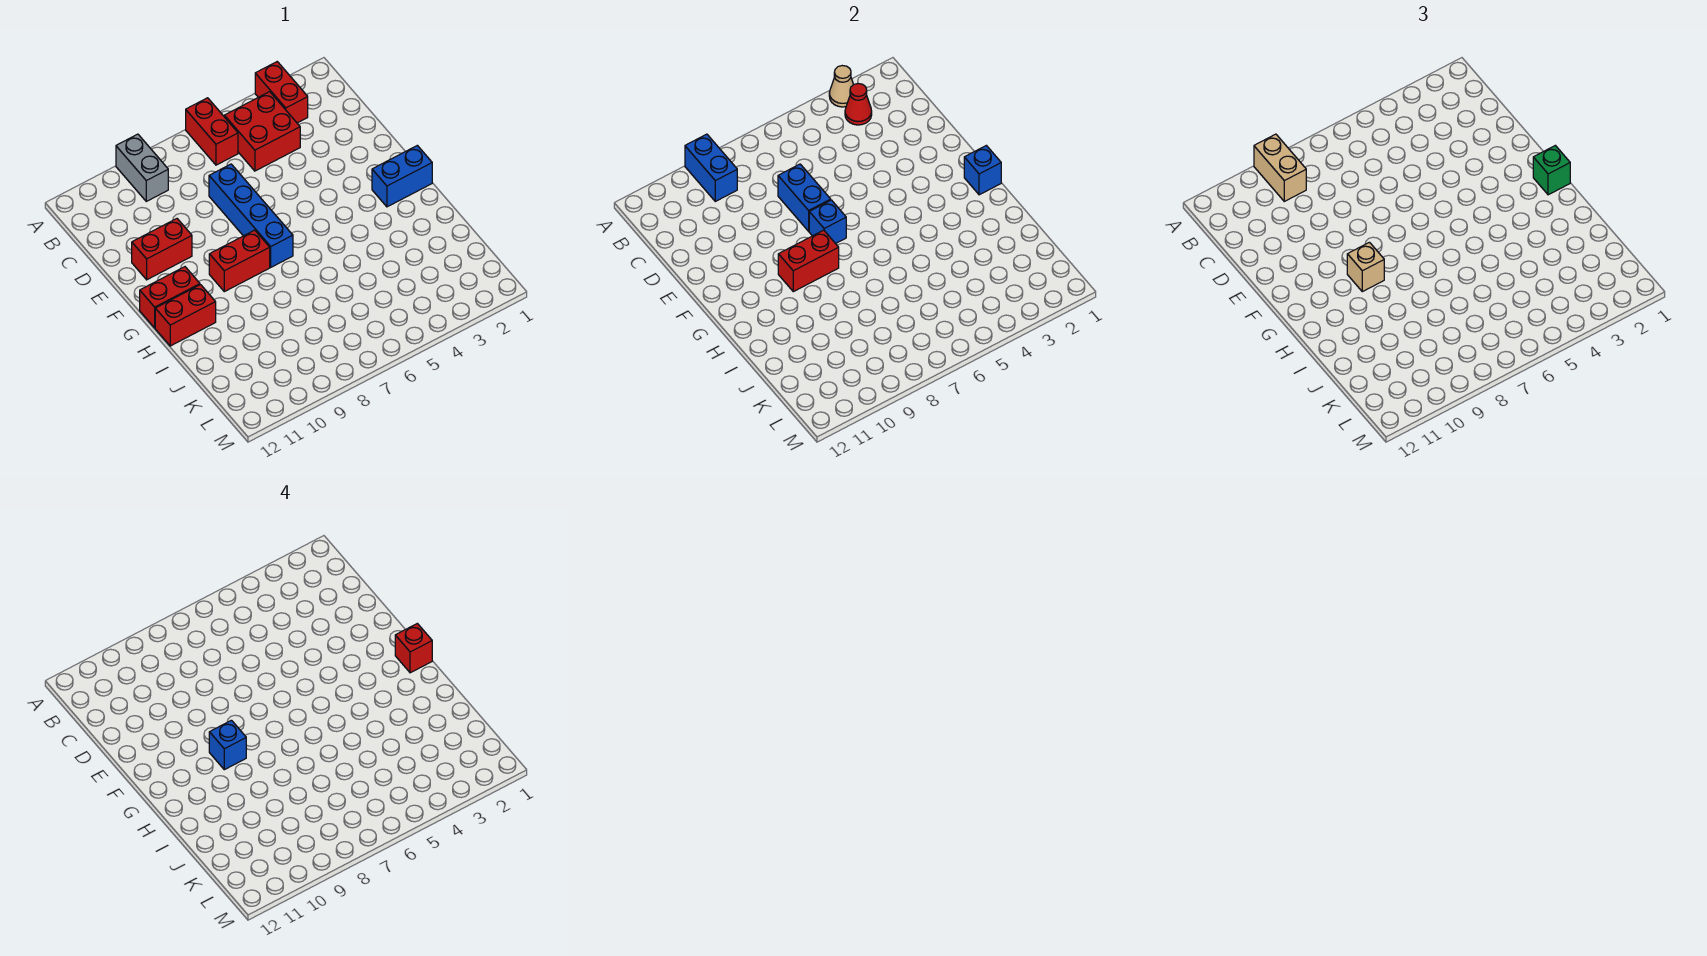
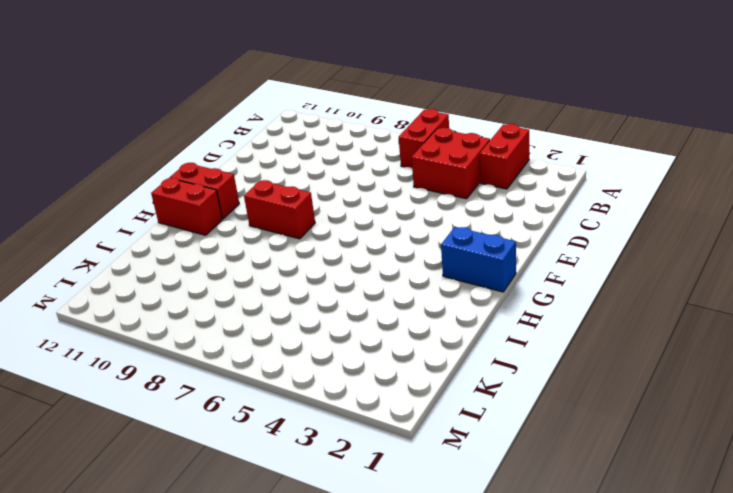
none -> grey brick A9:B9 level 1
none -> blue brick D7:G7 level 1
none -> red brick E10:E11 level 1

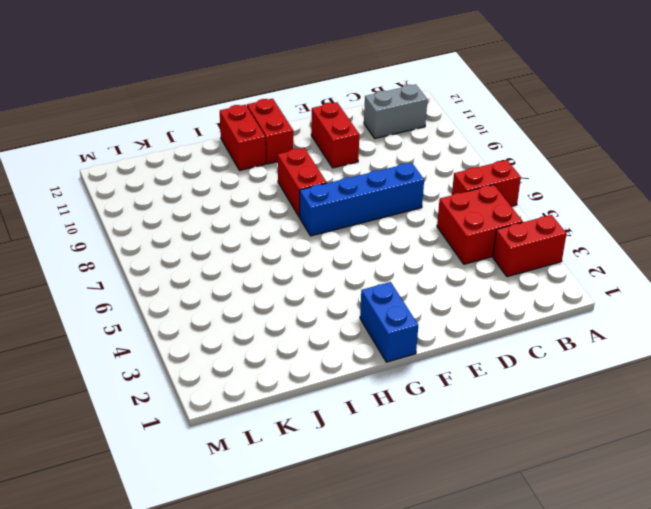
grey brick B11:C11 level 1 -> grey brick A9:B9 level 1
none -> tan cone A3 level 2
none -> blue brick A9:B9 level 2
none -> red cone B3 level 2

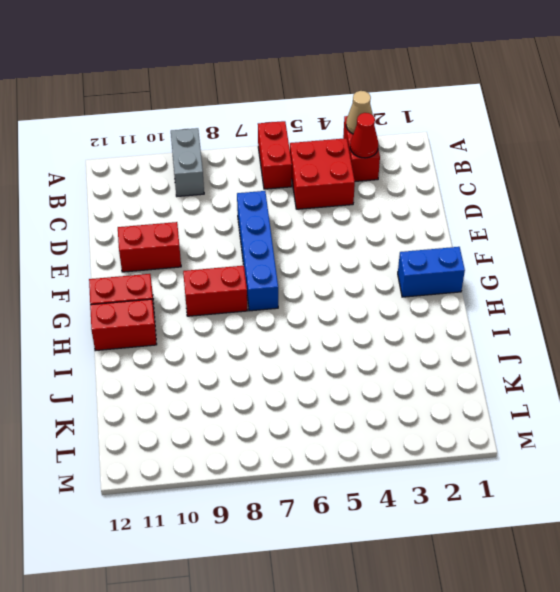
none -> blue brick A9:B9 level 2
none -> blue brick D7:E7 level 2
none -> blue brick F7 level 2

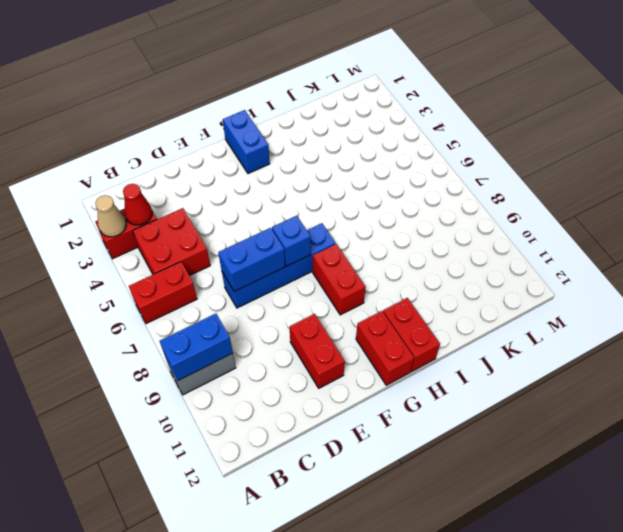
none -> blue brick G1 level 2
none -> red brick G8:G9 level 2
none -> tan brick A9:B9 level 3

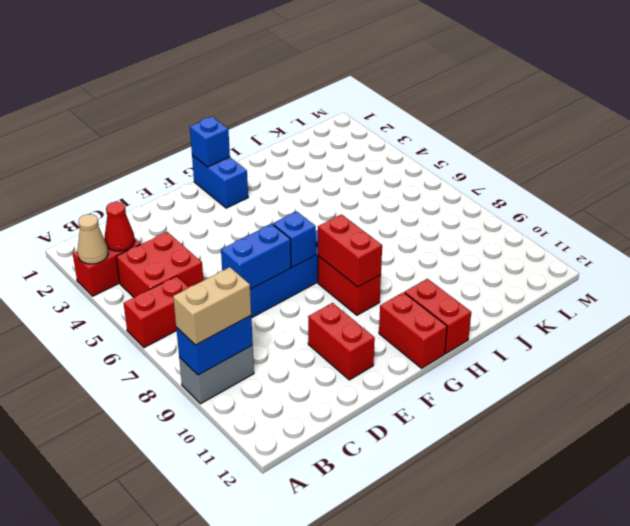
none -> green brick G1 level 3
none -> tan brick G9 level 3
none -> red brick G1 level 4

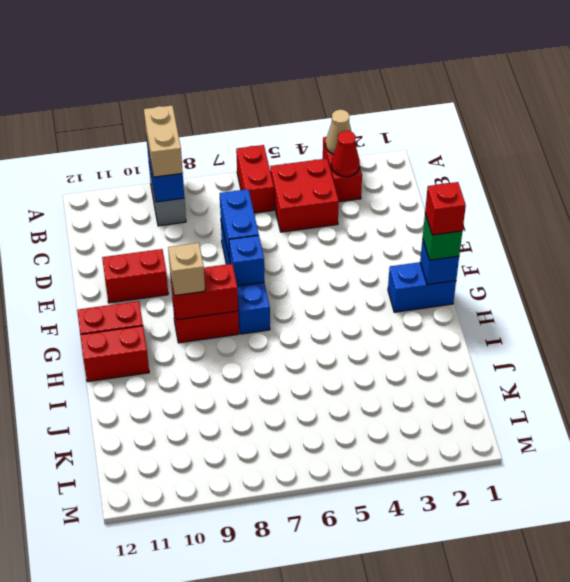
none -> blue brick G9 level 4

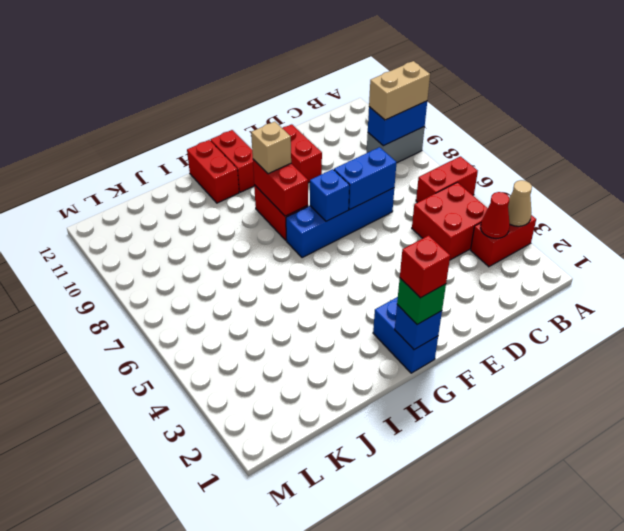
none -> blue brick G9 level 4

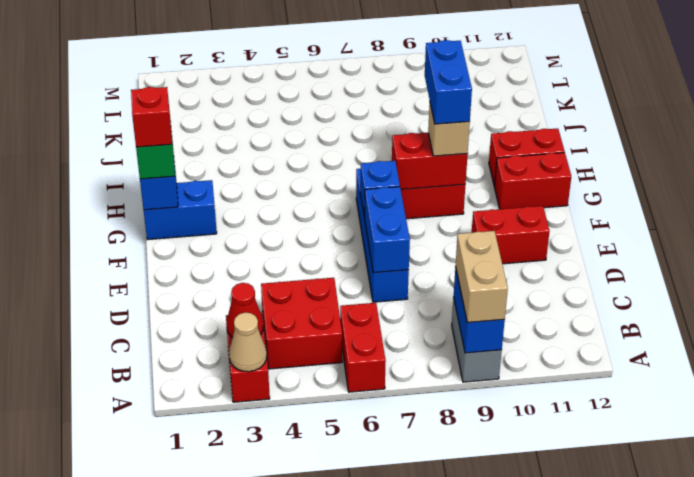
blue brick G9:H9 level 4 -> blue brick G9 level 4

